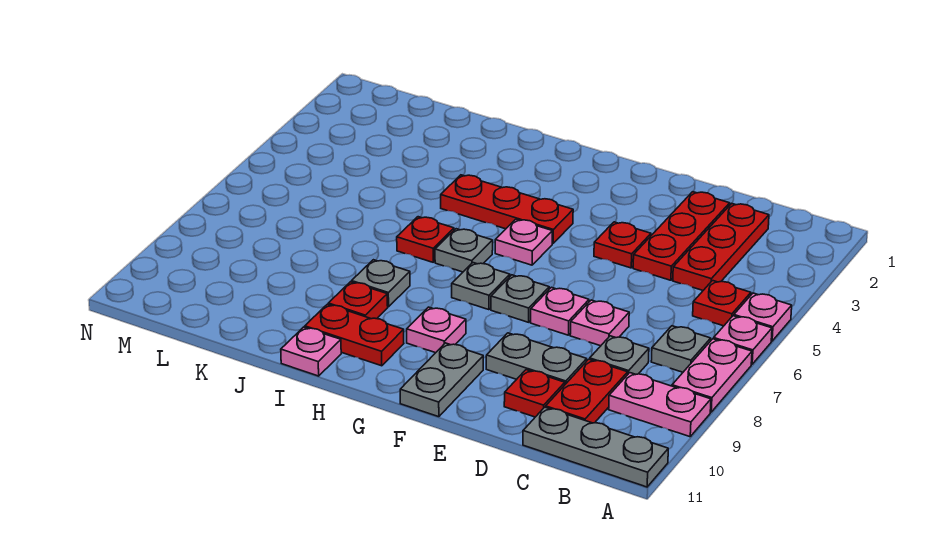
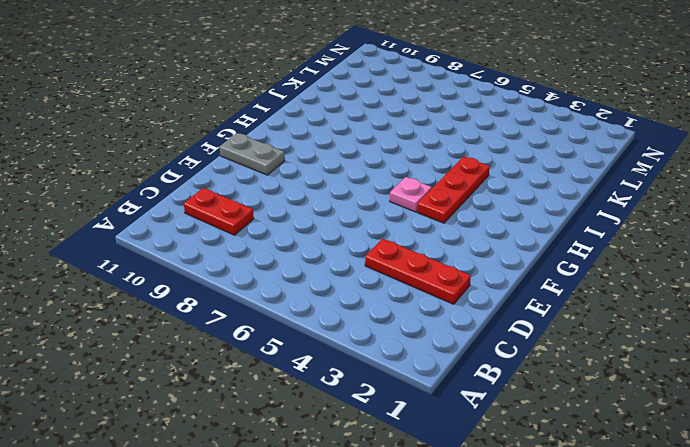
none -> pink plate A5 level 1
none -> pink plate A6 level 1
none -> pink plate A7:A8 level 1

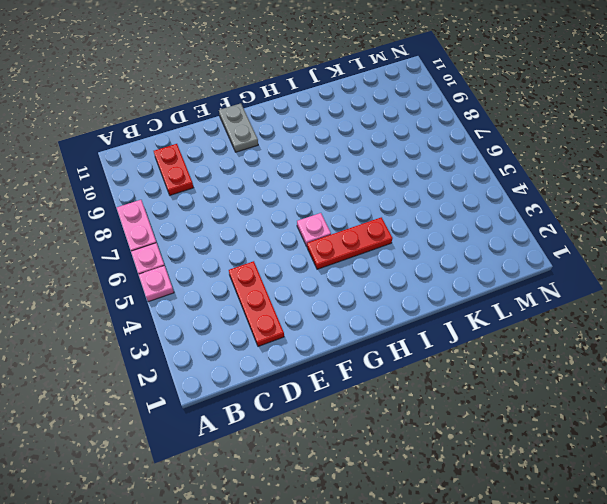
none -> pink plate A9:B9 level 1
none -> grey plate A11:C11 level 1
none -> red plate B5 level 1

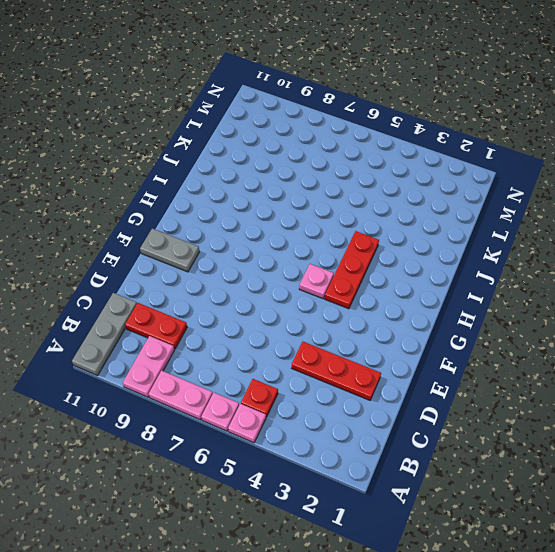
none -> grey plate B7 level 1
none -> red plate C2:C4 level 1
none -> grey plate C8 level 1

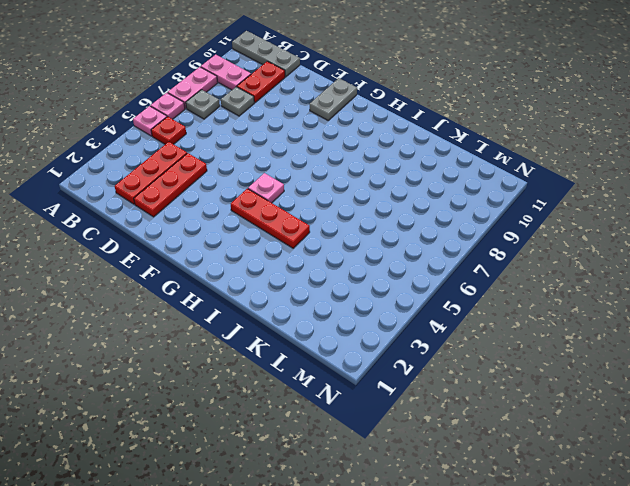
none -> pink plate D7 level 1
none -> grey plate D9:E9 level 1
none -> red plate D10 level 1

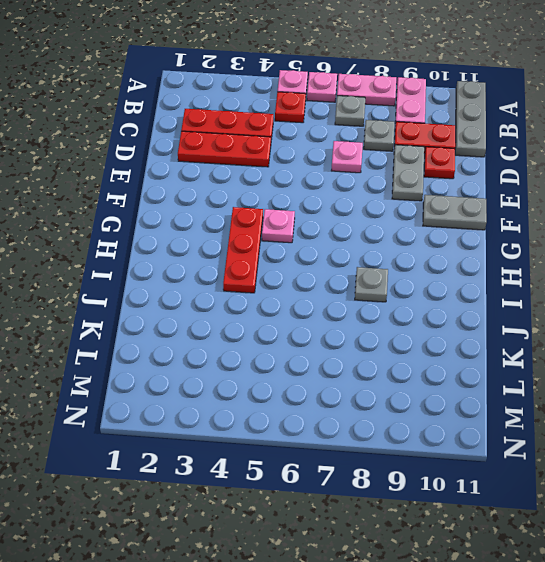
none -> red plate E4 level 1
none -> pink plate E7 level 1
none -> grey plate F7 level 1

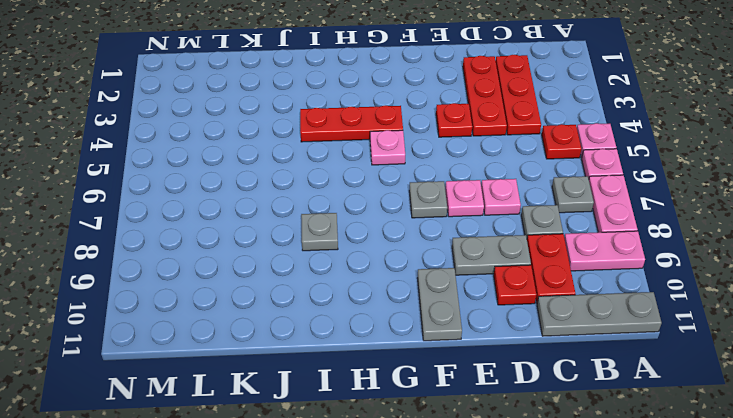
none -> grey plate G7 level 1
none -> pink plate G9 level 1
none -> grey plate H6 level 1

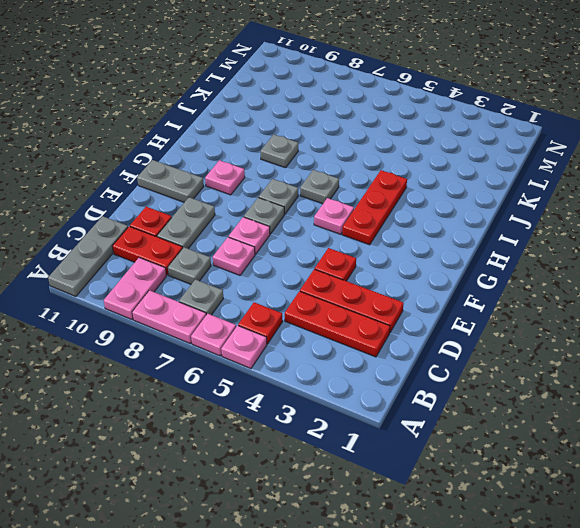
none -> red plate H10:I10 level 1
none -> red plate I6 level 1
none -> red plate I9 level 1

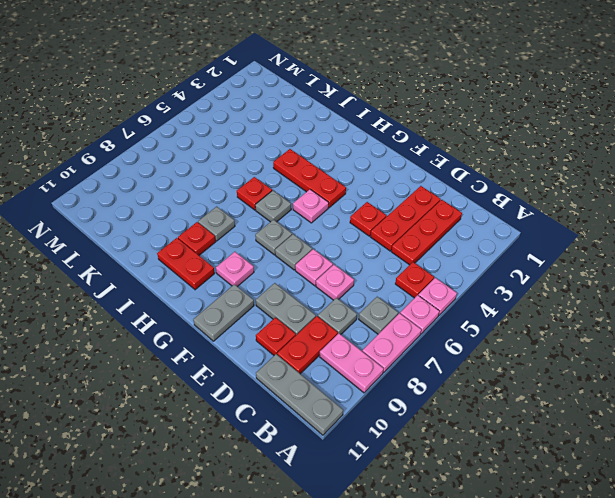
none -> pink plate I11 level 1

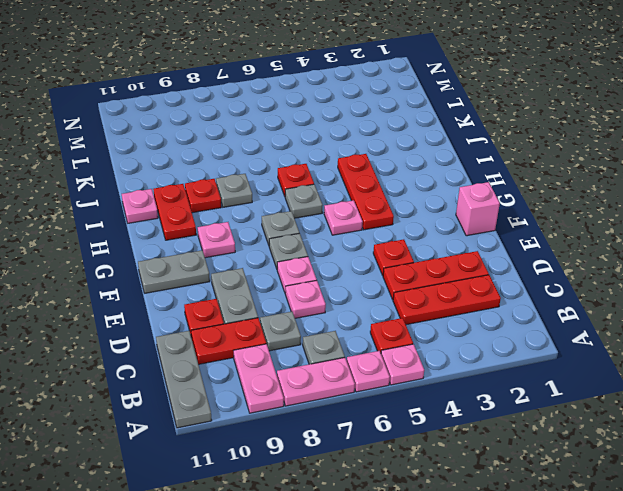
pink brick F1 level 1 -> none

